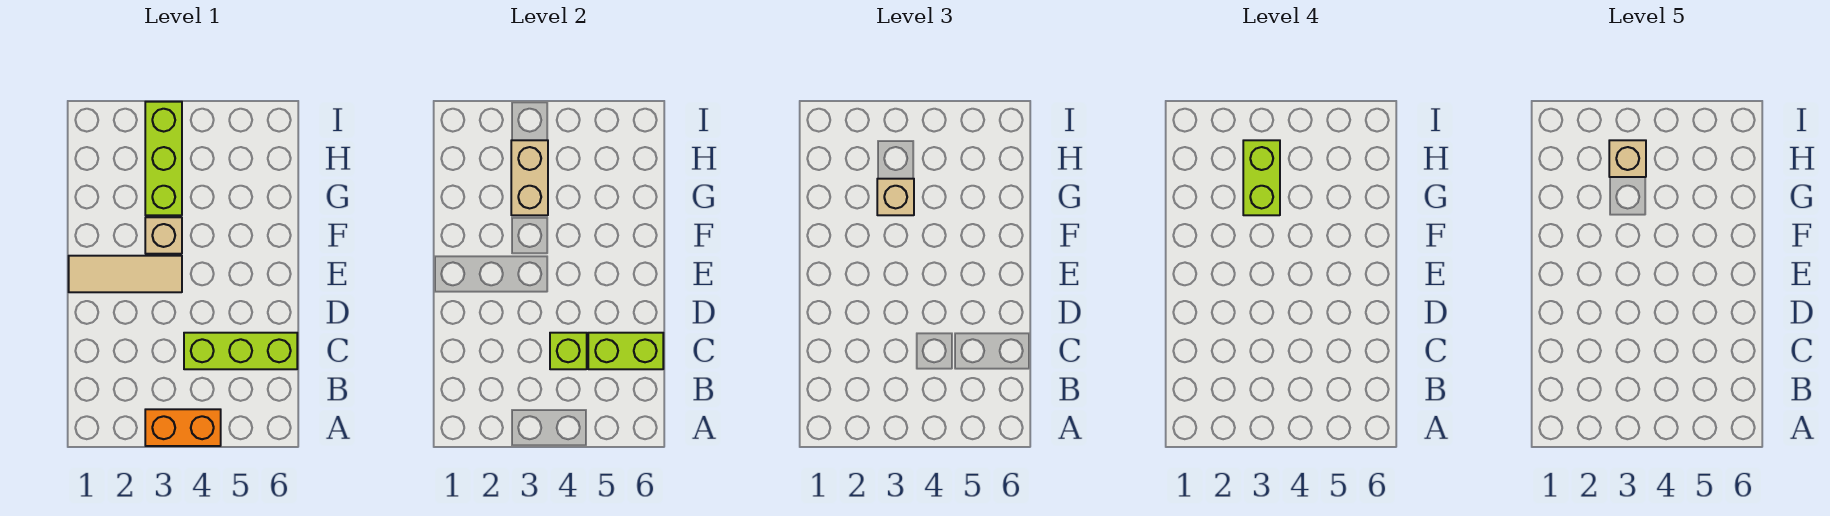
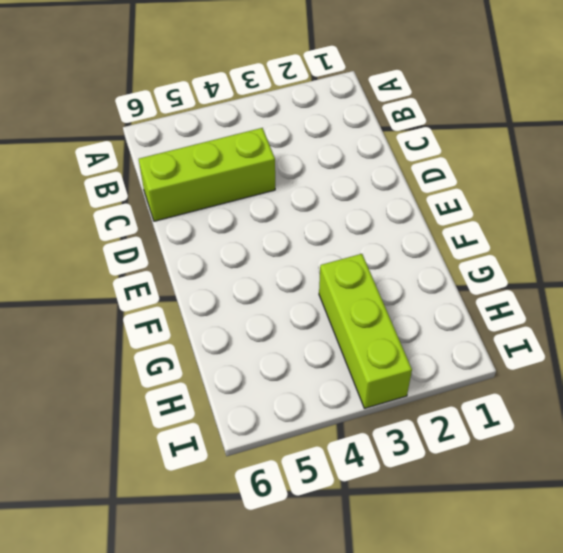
none -> orange brick A3:A4 level 1
none -> tan tile E1:E3 level 1

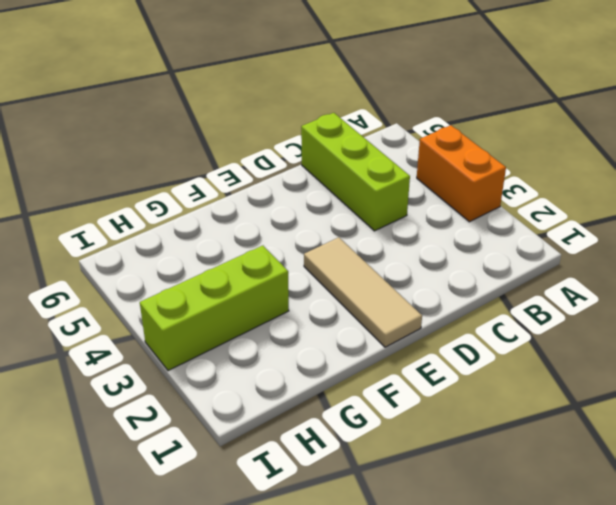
none -> tan brick F3 level 1
none -> lime brick C4 level 2

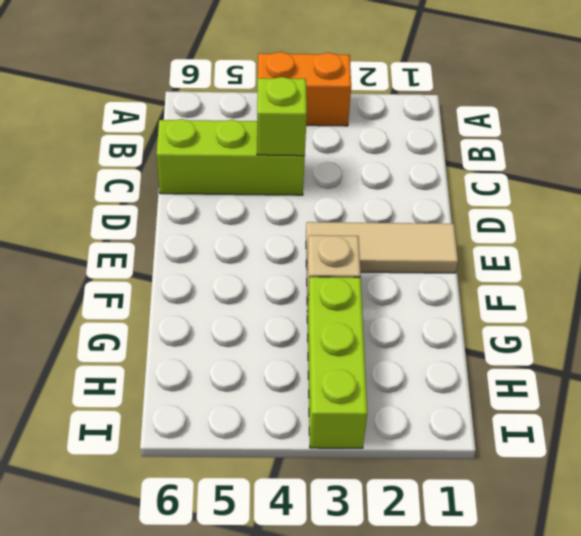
none -> lime brick C5:C6 level 2
none -> tan brick G3:H3 level 2

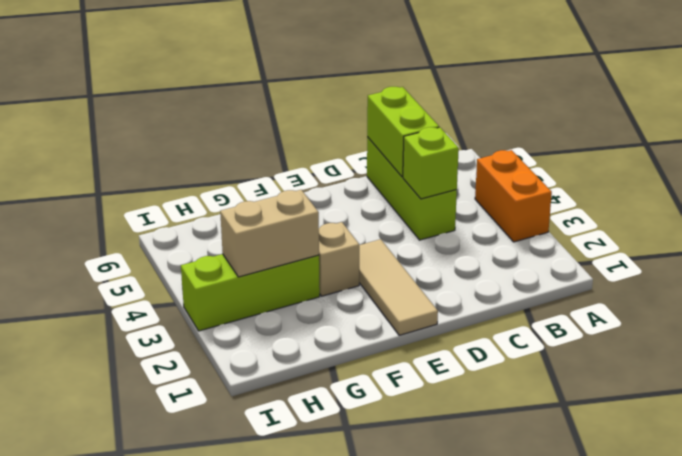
none -> tan brick G3 level 3
none -> lime brick G3:H3 level 4

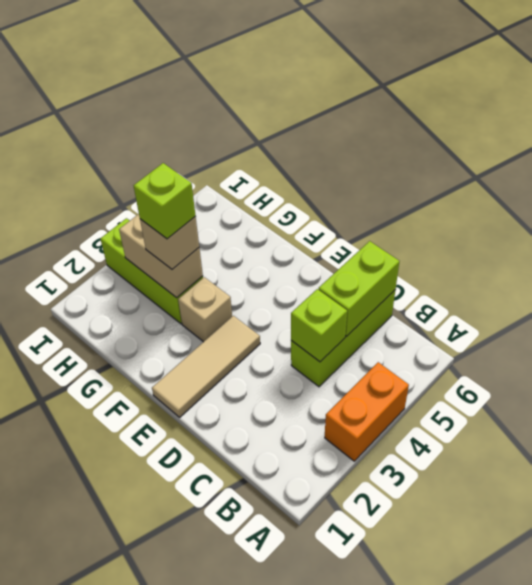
lime brick G3 level 4 -> lime brick G3:H3 level 4
none -> tan brick H3 level 5

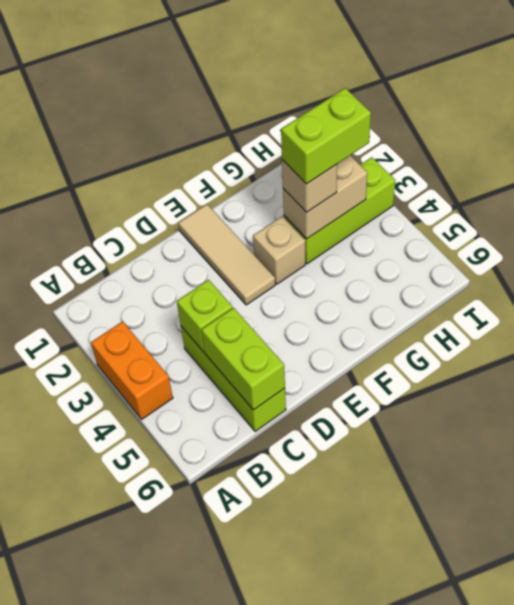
none -> tan brick H3 level 5

